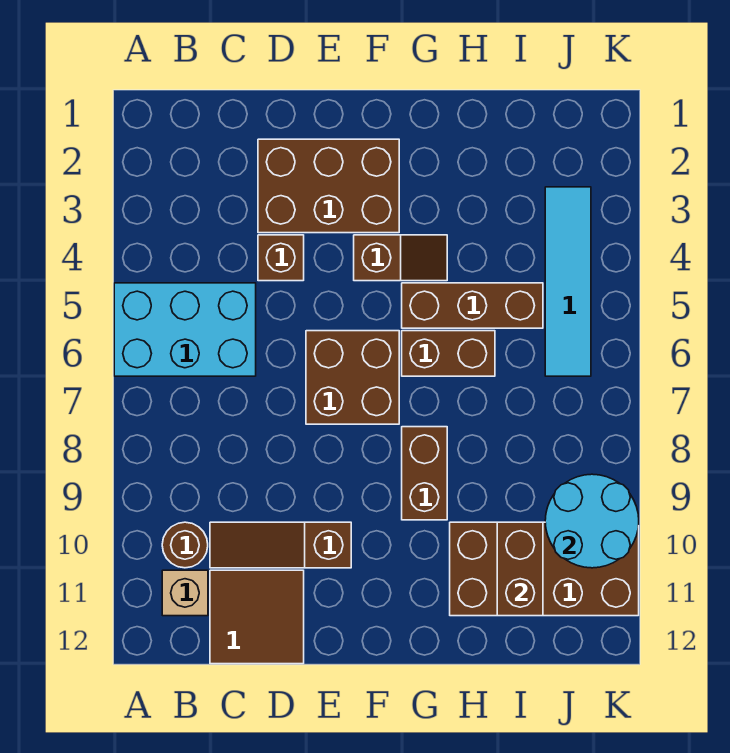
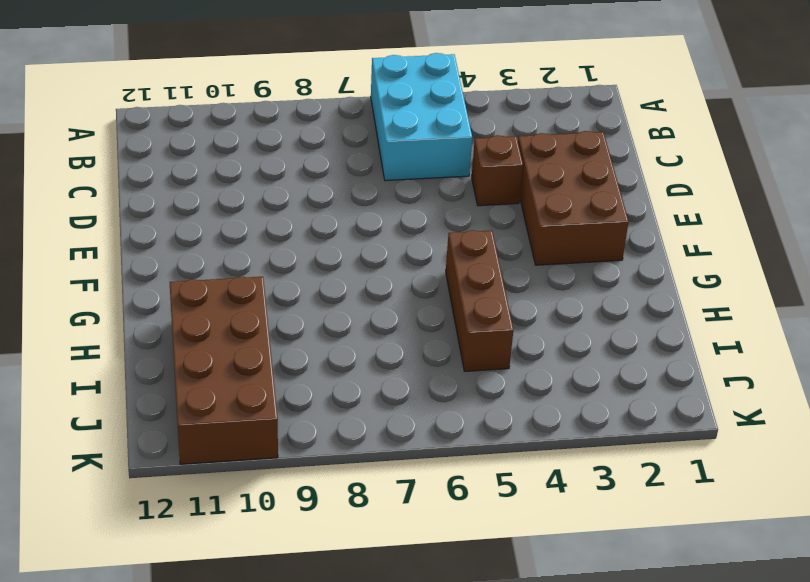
none -> brown round brick B10 level 1
none -> tan brick B11 level 1
none -> brown slope C10:E10 level 1 top E

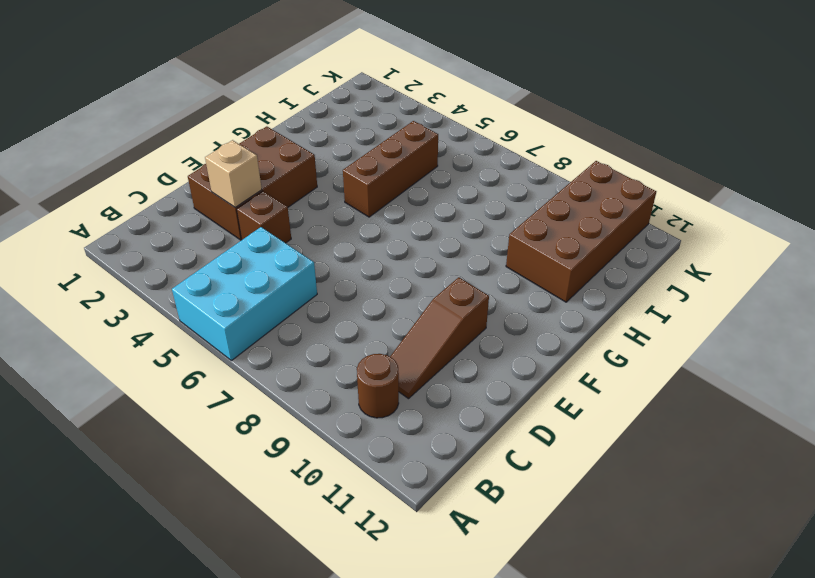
tan brick D3 level 2 -> tan brick B11 level 1
none -> brown tile C11:D12 level 1
none -> brown brick E6:F7 level 1
none -> brown slope F4:G4 level 1 top F

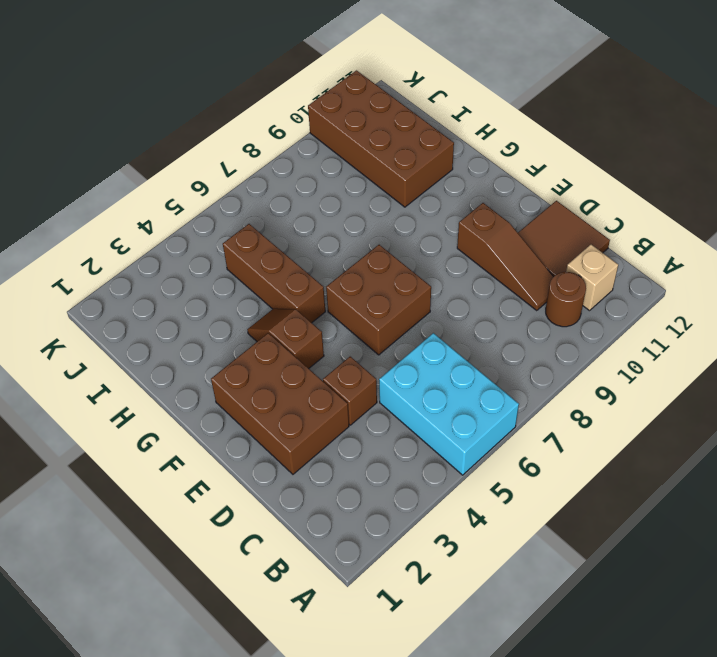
none -> brown brick G6:H6 level 1
none -> brown brick G8:G9 level 1
none -> cyan tile J3:J6 level 1

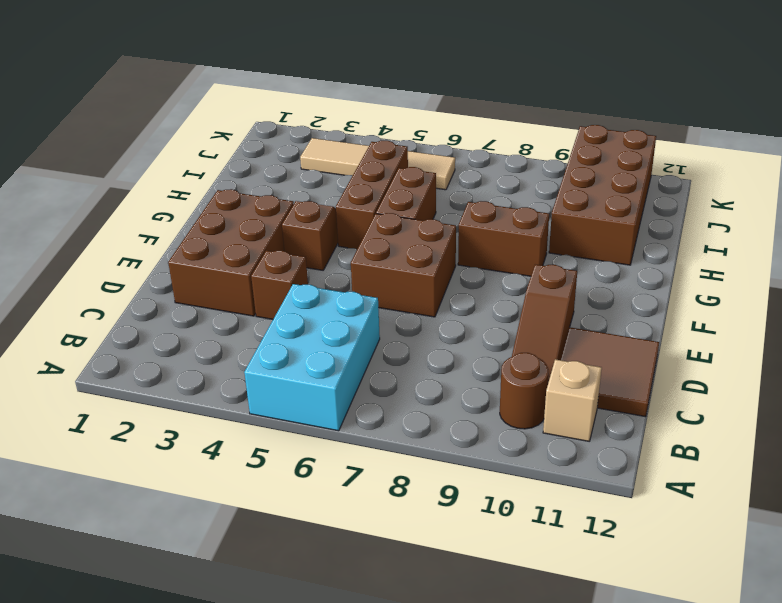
tan tile J3:J6 level 1 -> cyan tile J3:J6 level 1
none -> brown brick I10:I11 level 2
none -> cyan round brick J9:K10 level 2

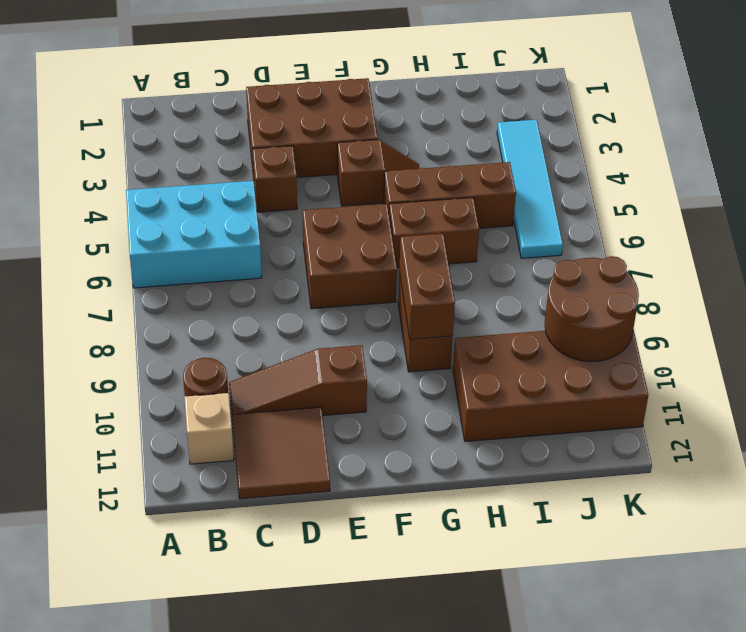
brown brick G8:G9 level 2 -> brown brick I10:I11 level 2
brown round brick J9:K10 level 2 -> cyan round brick J9:K10 level 2

